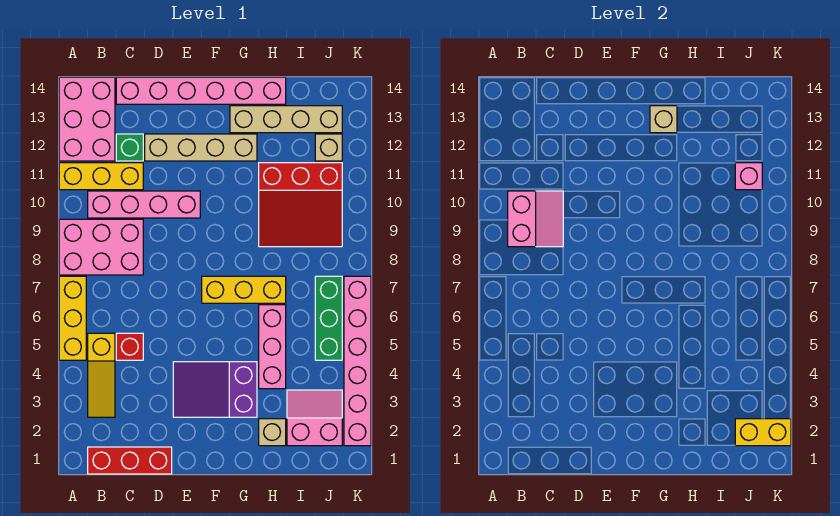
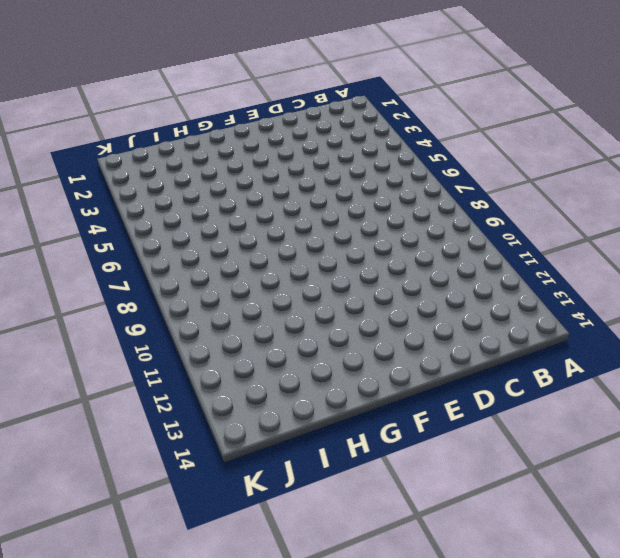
none -> yellow brick A5:A7 level 1
none -> pink brick A8:C9 level 1
none -> yellow brick A11:C11 level 1

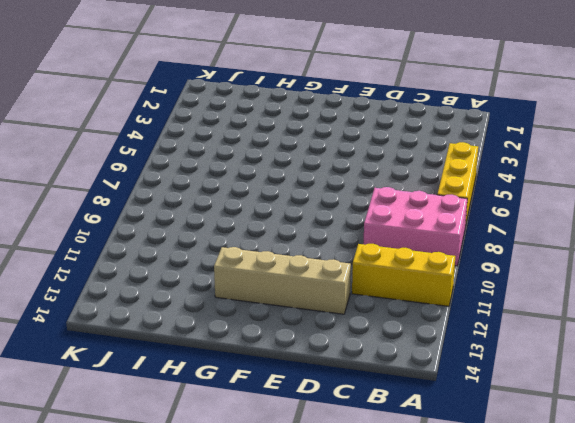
none -> pink brick A12:B14 level 1
none -> red brick B1:D1 level 1
none -> yellow slope B3:B5 level 1 top 5

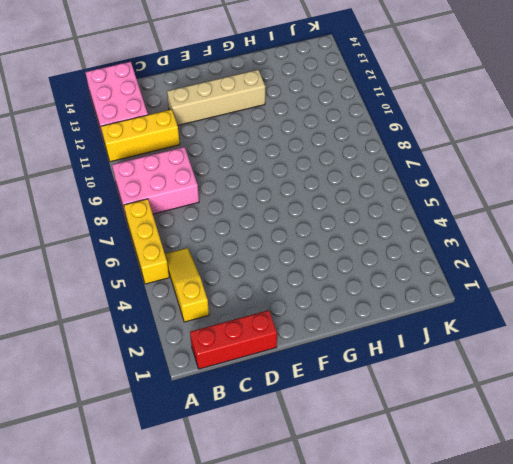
yellow slope B3:B5 level 1 top 3 -> yellow slope B3:B5 level 1 top 5
none -> pink brick B10:E10 level 1
none -> red brick C5 level 1
none -> green brick C12 level 1

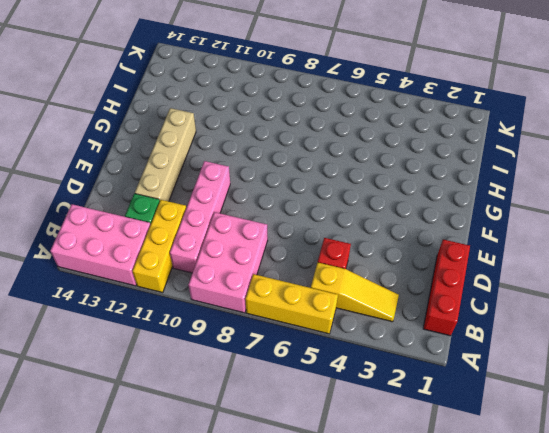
none -> pink brick C14:H14 level 1
none -> purple slope E3:G4 level 1 top G
none -> yellow brick F7:H7 level 1

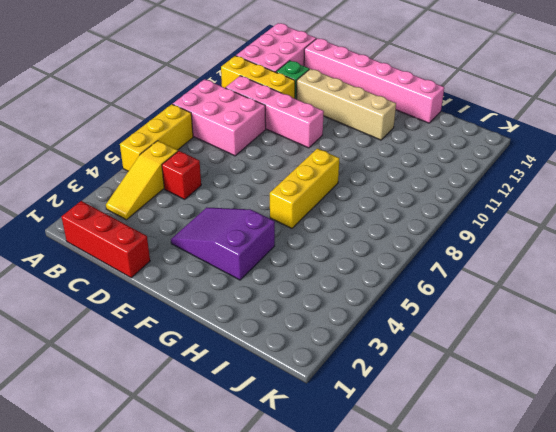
yellow brick G6:G8 level 1 -> yellow brick F7:H7 level 1
none -> tan brick G13:J13 level 1
none -> tan brick H2 level 1
none -> pink brick H4:H6 level 1

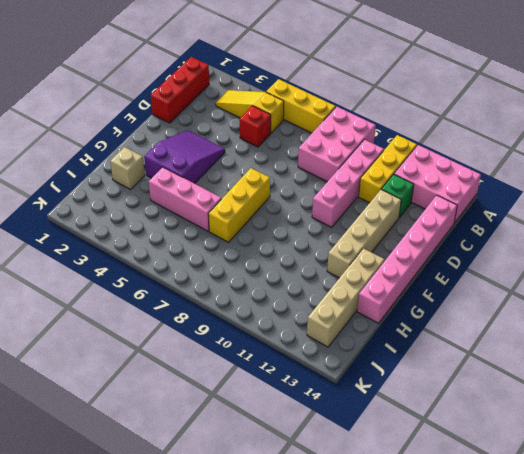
none -> red slope H9:J11 level 1 top 11
none -> pink slope I2:J3 level 1 top 2
none -> green brick J5:J7 level 1

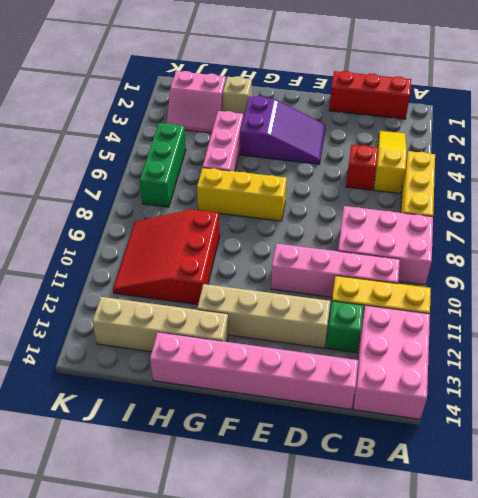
red slope H9:J11 level 1 top H -> red slope H9:J11 level 1 top 11
none -> tan brick J12 level 1
none -> pink brick K2:K7 level 1
none -> pink slope B9:C10 level 2 top B

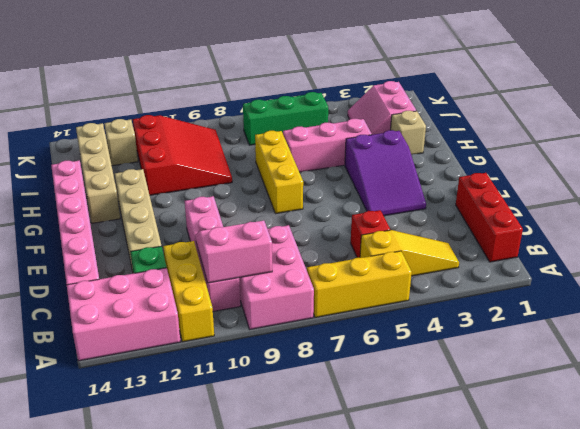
none -> pink brick K2:K7 level 1
none -> tan brick G13 level 2
none -> yellow brick J2:K2 level 2

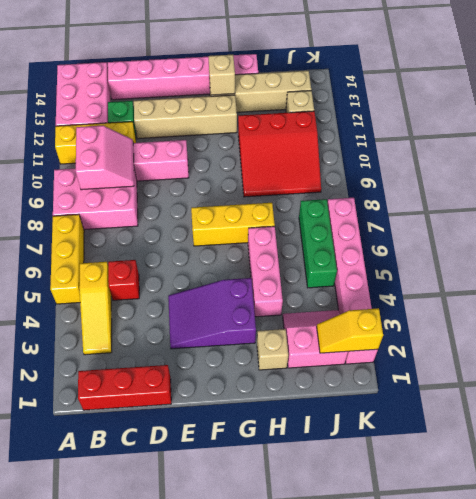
yellow slope J2:K2 level 2 top K -> yellow brick J2:K2 level 2
none -> pink brick J11 level 2

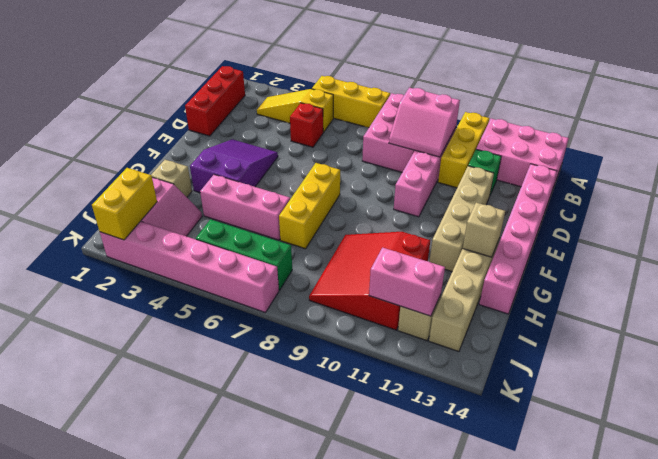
pink brick J11:J12 level 2 -> pink brick J11 level 2

